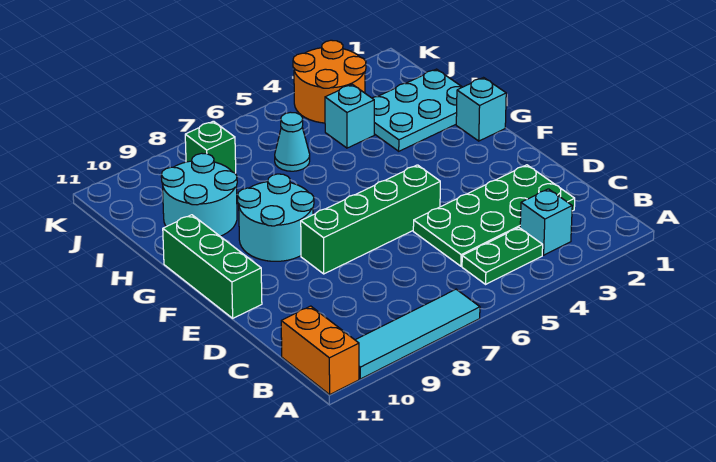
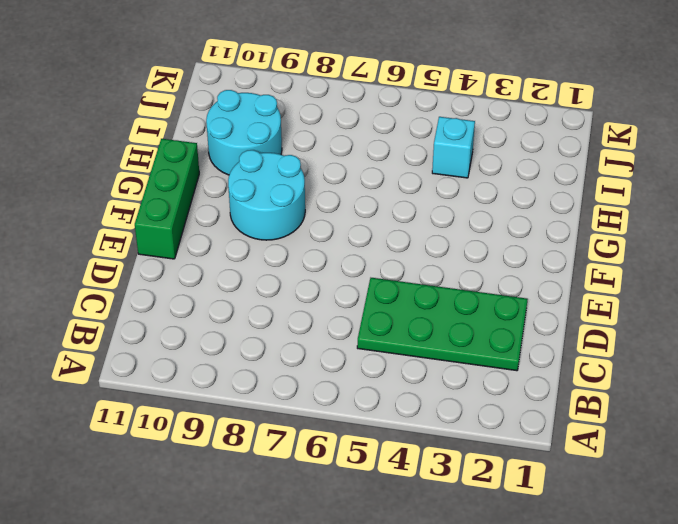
none -> cyan tile A7:A10 level 1
none -> orange brick A11:B11 level 1
none -> cyan brick B3 level 1

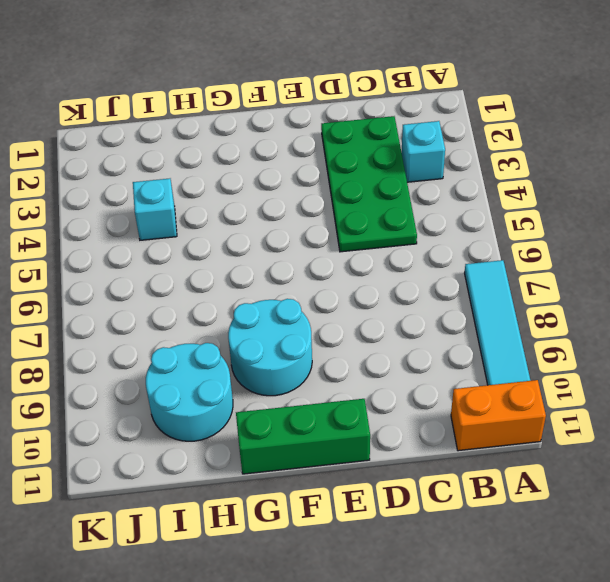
none -> green plate B4:B5 level 1
none -> green brick E5:E8 level 1
none -> cyan brick G1 level 1

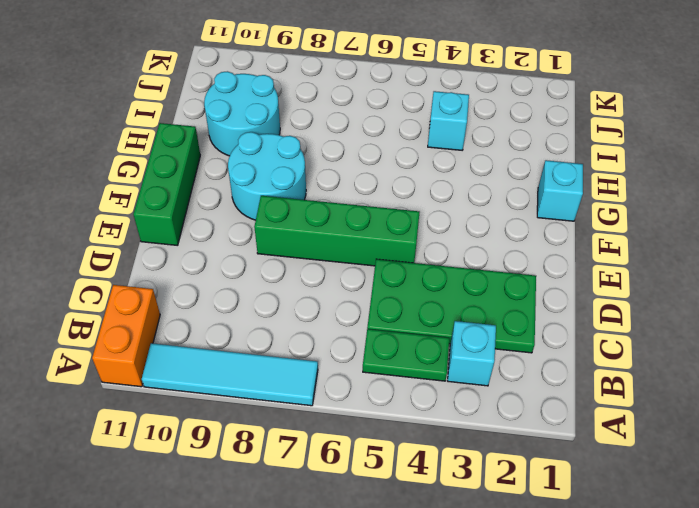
none -> cyan plate H1:I3 level 1
none -> cyan cone I6 level 1
none -> orange round brick J3:K4 level 1

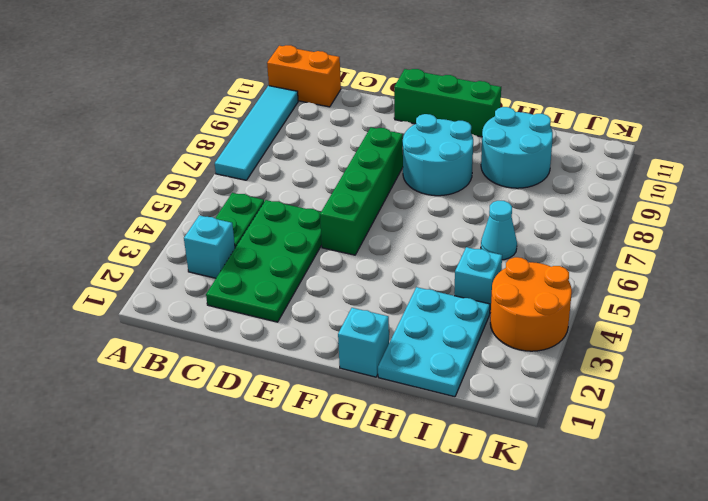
none -> green brick J8 level 1

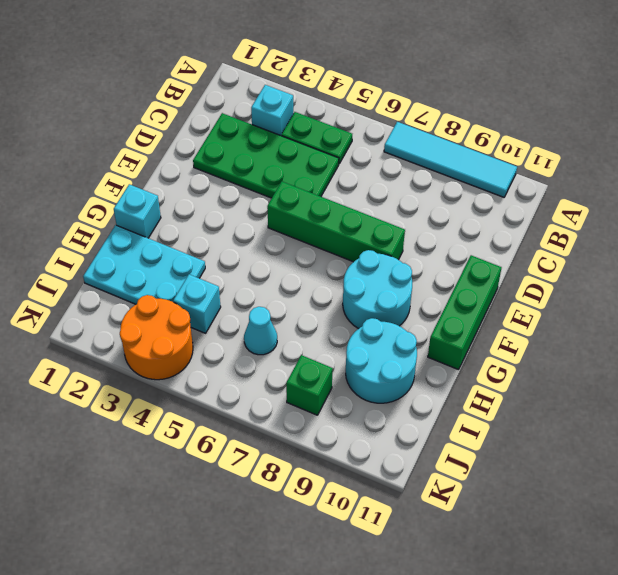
none -> orange brick A11:B11 level 1

